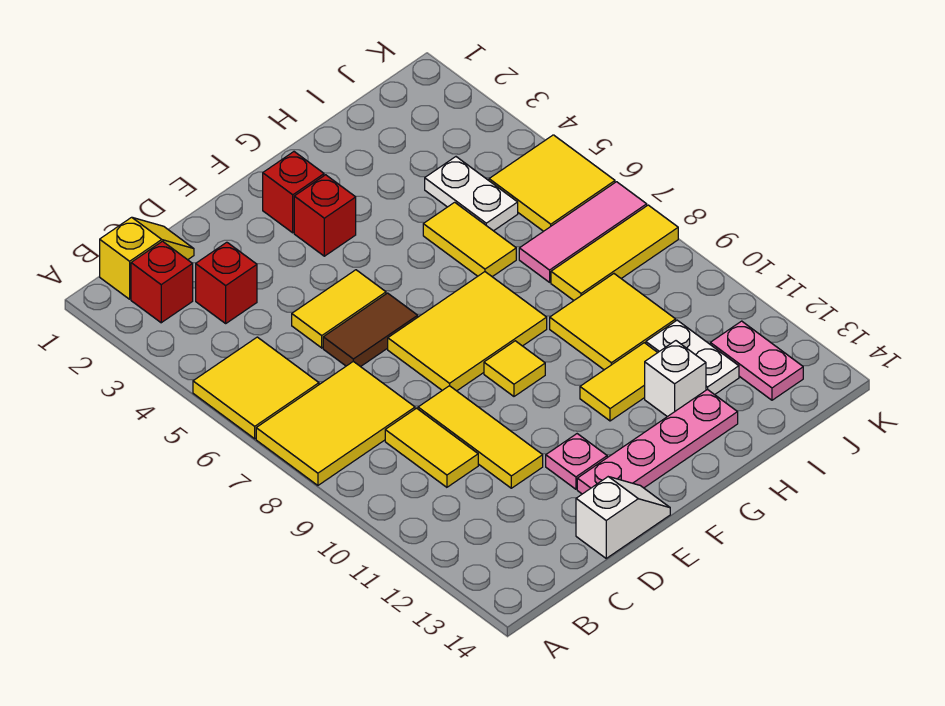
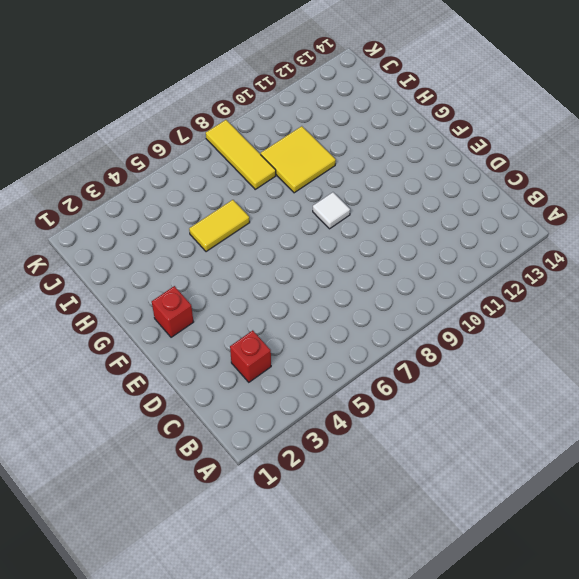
white tile F9 level 1 -> yellow tile F9 level 1
none -> yellow tile A5:B6 level 1
none -> yellow tile A7:C8 level 1
none -> yellow slope B1:C1 level 1 top B

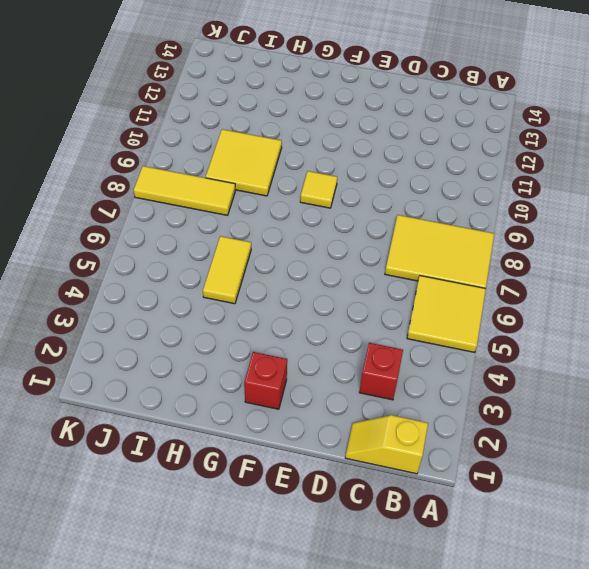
none -> red brick B2 level 1
none -> yellow tile C9:C10 level 1
none -> yellow tile D5:E5 level 1

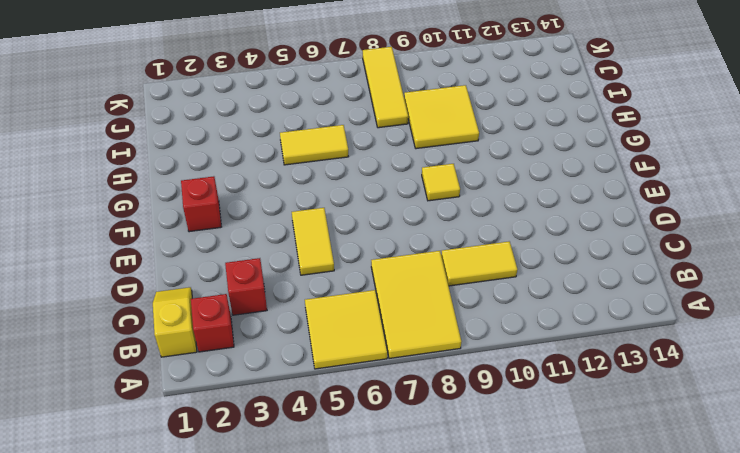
none -> brown tile D6:E6 level 1
none -> yellow tile D9:D11 level 1
none -> white slope D14:E14 level 1 top D

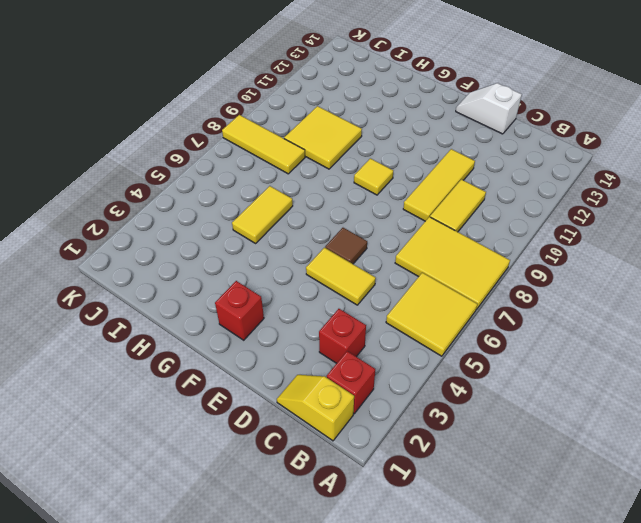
brown tile E6 level 1 -> brown tile D6:E6 level 1
none -> yellow tile E7:G8 level 1
none -> pink plate E12 level 1
none -> pink plate E13:H13 level 1

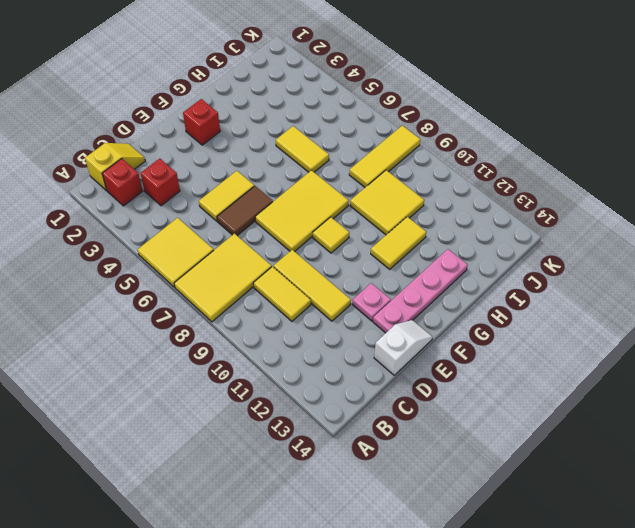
none -> red brick F3 level 1
none -> white brick H12 level 1
none -> white plate I4:I5 level 1

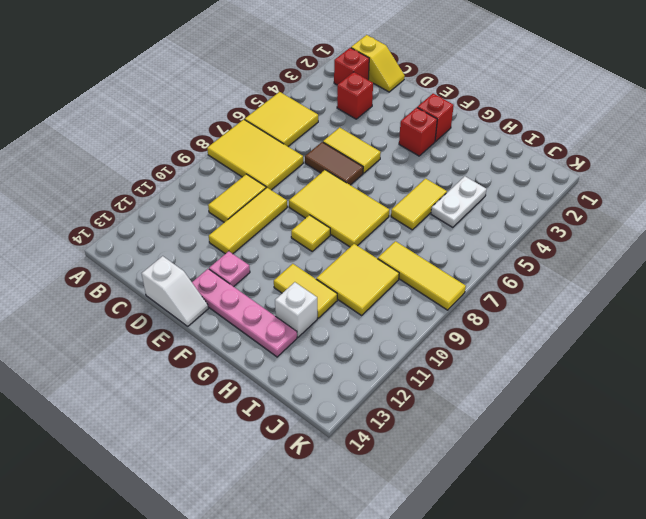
none -> pink tile I7:K7 level 1
none -> white plate I11:I12 level 1
none -> yellow tile J5:K6 level 1

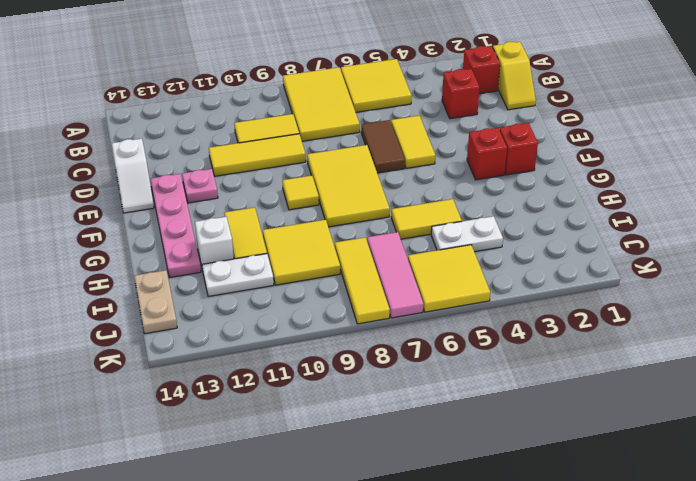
tan plate I14:J14 level 1 -> none
none -> pink plate J12:J13 level 1

